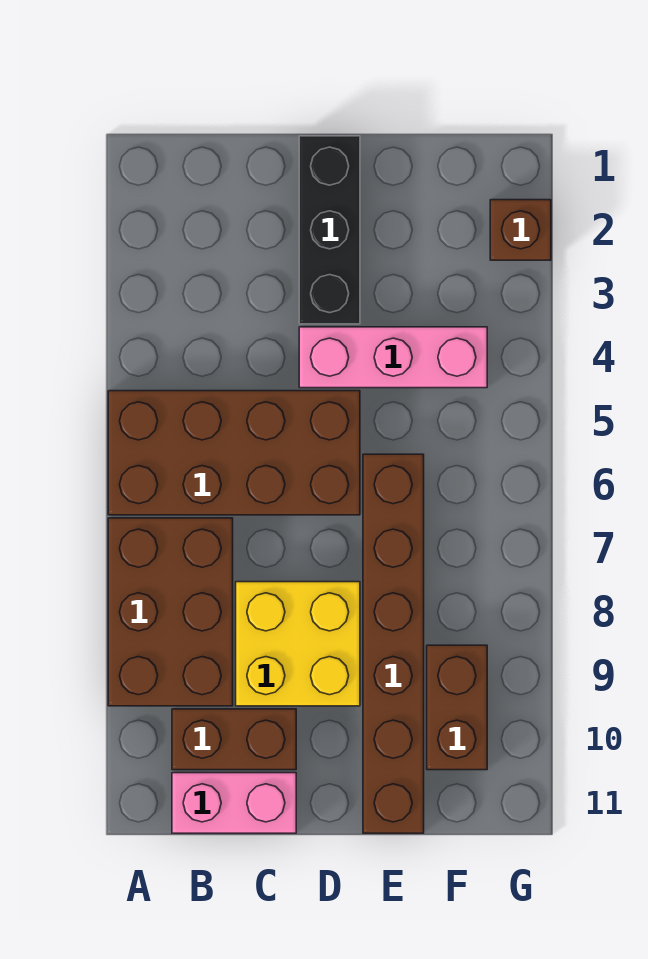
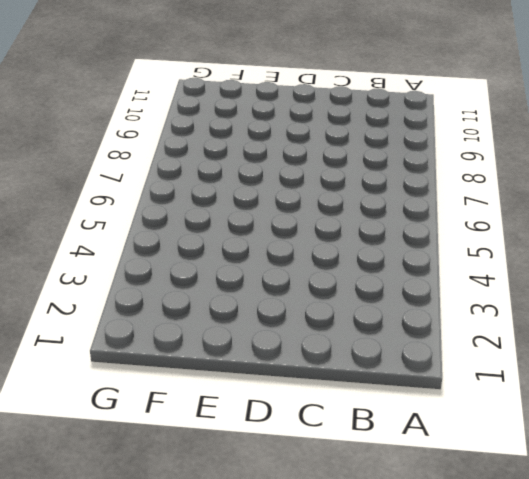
none -> brown brick A5:D6 level 1
none -> brown brick A7:B9 level 1

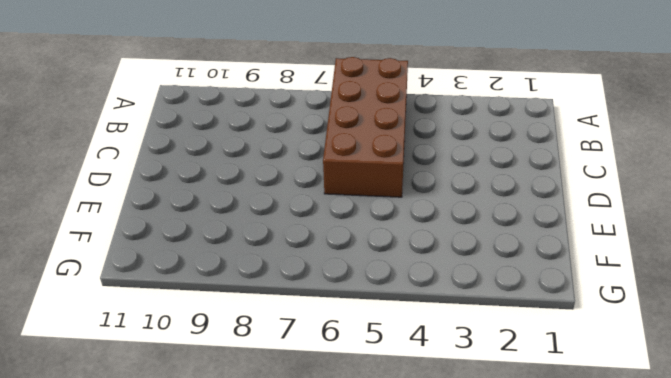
none -> brown brick A7:B9 level 1
none -> brown brick B10:C10 level 1

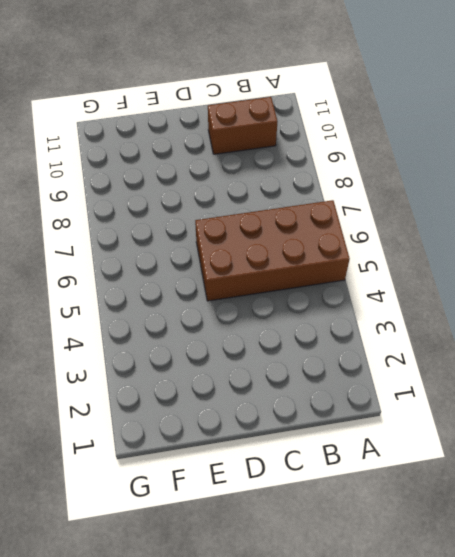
none -> brown brick A7:B9 level 1
none -> pink brick B11:C11 level 1

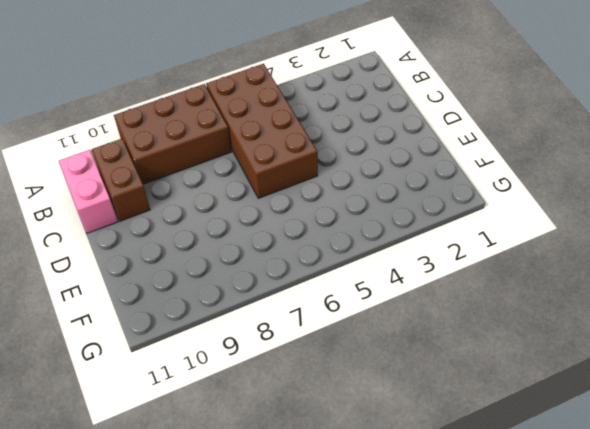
none -> yellow brick C8:D9 level 1
none -> black brick D1:D3 level 1

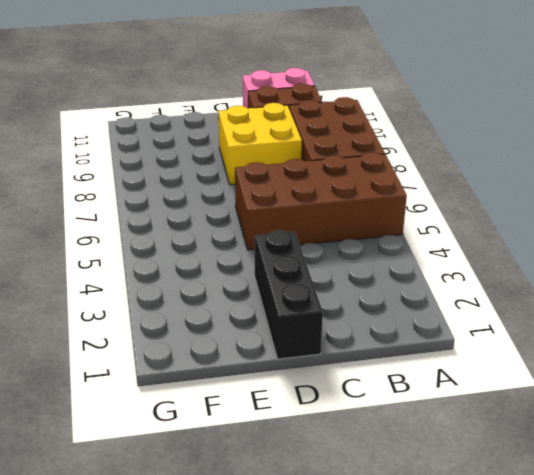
none -> pink brick D4:F4 level 1
none -> brown brick E6:E11 level 1

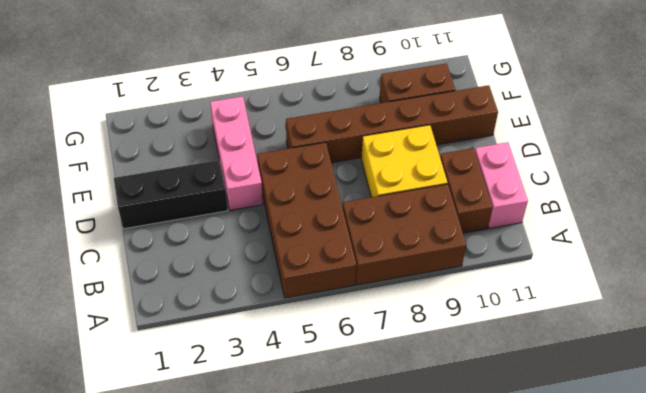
none -> brown brick G2 level 1

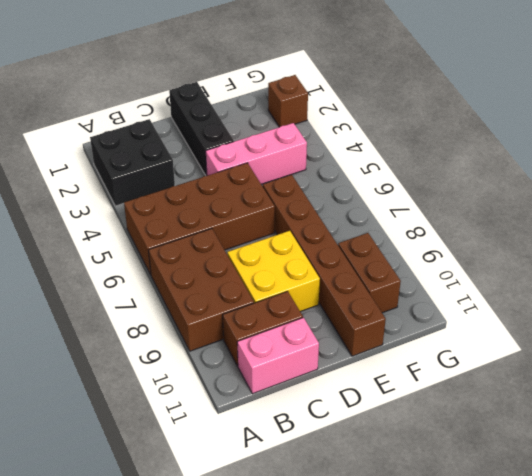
black brick A2:B3 level 1 -> none

